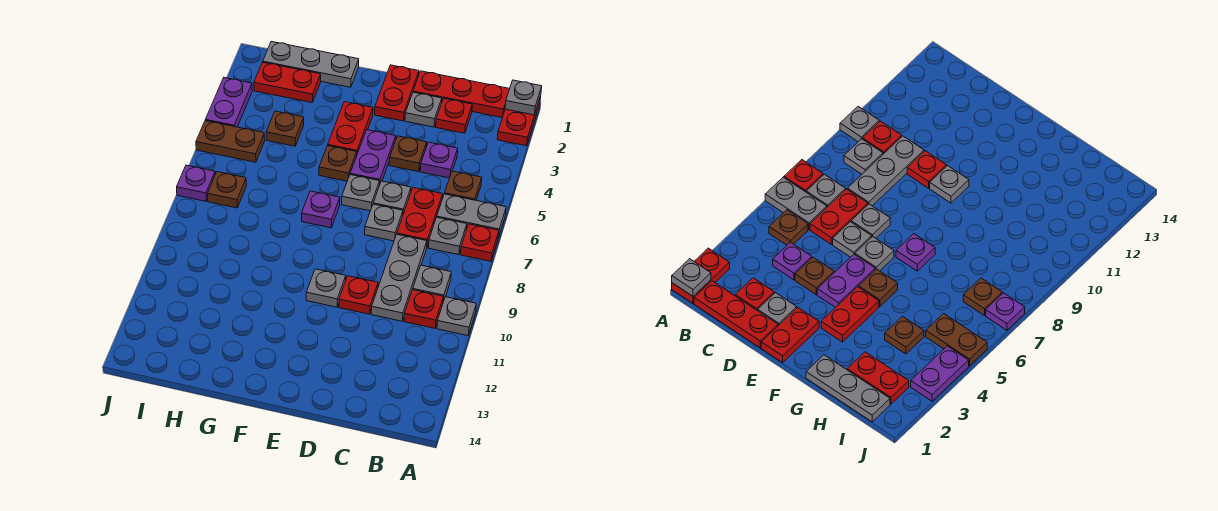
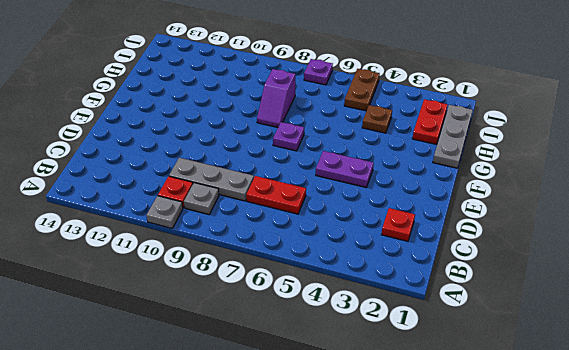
purple slope G8:H8 level 1 top H -> none
none -> red plate A1:A2 level 1
none -> grey plate A6:B6 level 1
none -> red plate A7 level 1
none -> red plate B1:D1 level 1

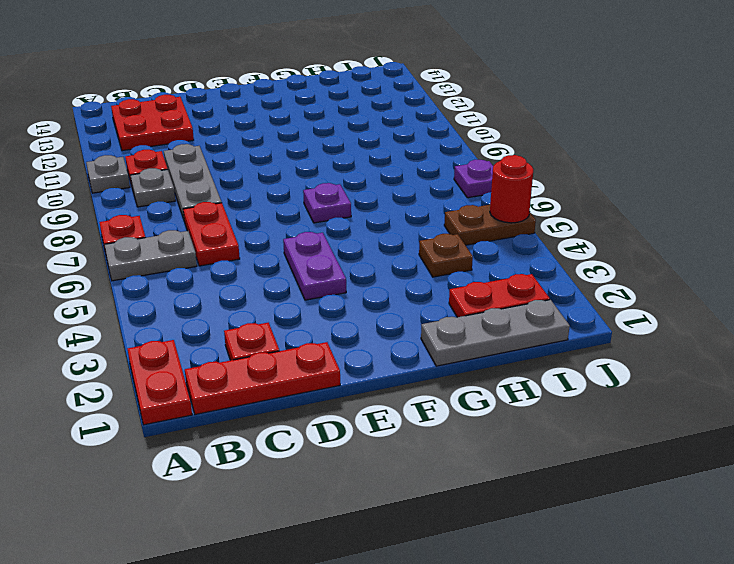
red plate B12:C13 level 1 -> none
red round brick J5 level 2 -> none
none -> brown plate B5 level 1
none -> grey plate B7 level 1
none -> purple plate C4 level 1
none -> grey plate D2 level 1

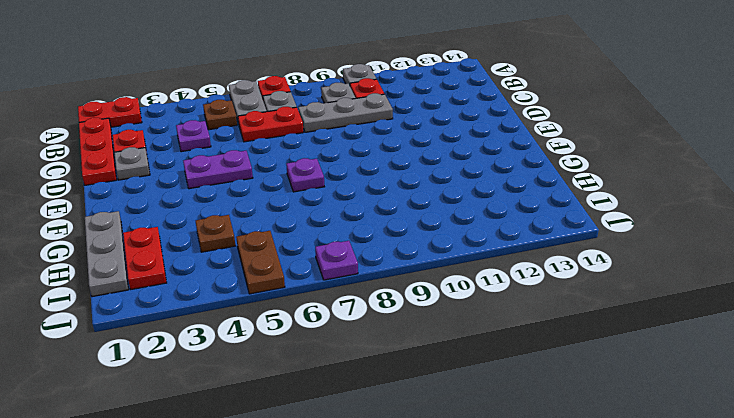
none -> brown plate D4 level 1
none -> grey plate D6 level 1
none -> grey plate D7 level 1
none -> red plate D10 level 1

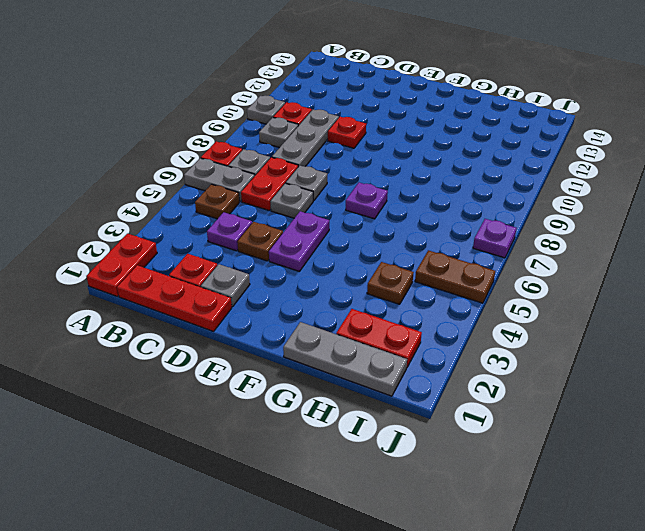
none -> red plate E1:E2 level 1
none -> grey plate E6 level 1
none -> grey plate E10 level 1
none -> red plate F3:F4 level 1

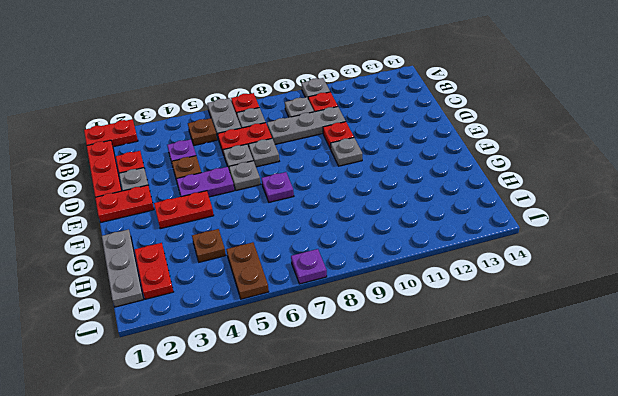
none -> brown plate F5 level 1
none -> brown plate I7 level 1
none -> purple plate J3:J4 level 1
none -> grey plate A1 level 2

